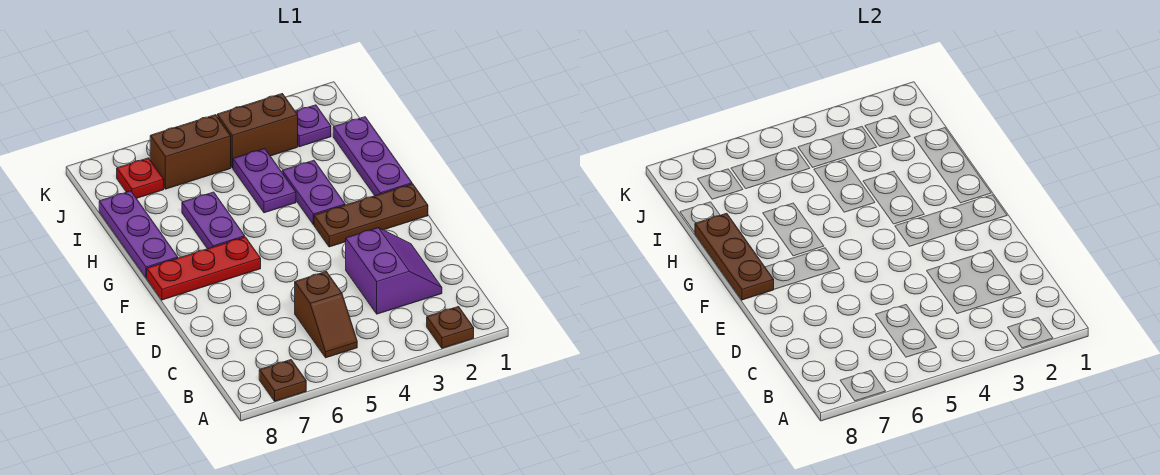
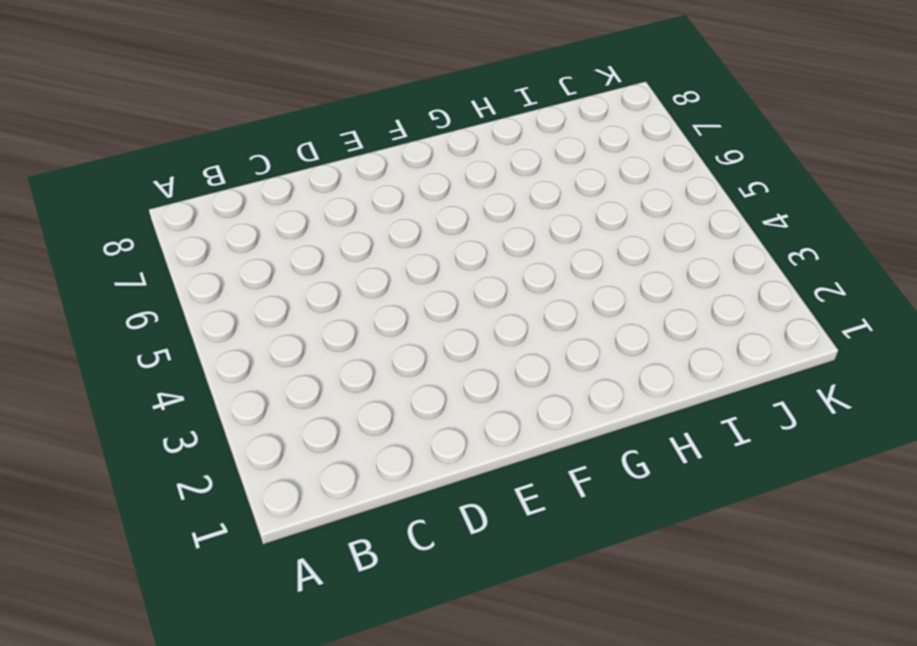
none -> brown plate A2 level 1
none -> brown plate A7 level 1
none -> brown slope B5:C5 level 1 top C

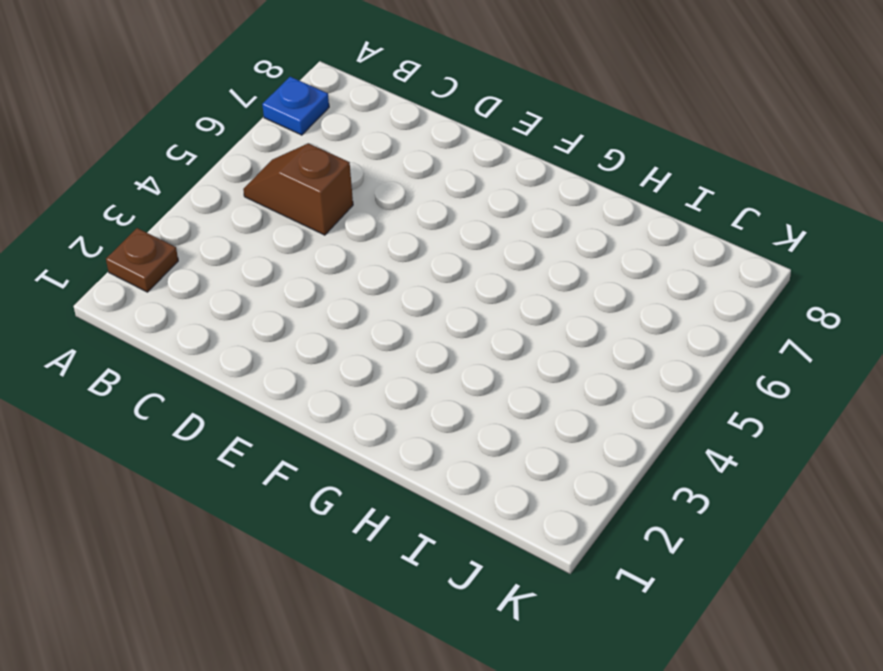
blue plate A7 level 1 -> brown plate A7 level 1
none -> purple slope C2:D3 level 1 top 3
none -> brown plate F1:F3 level 1
none -> red plate F6:F8 level 1

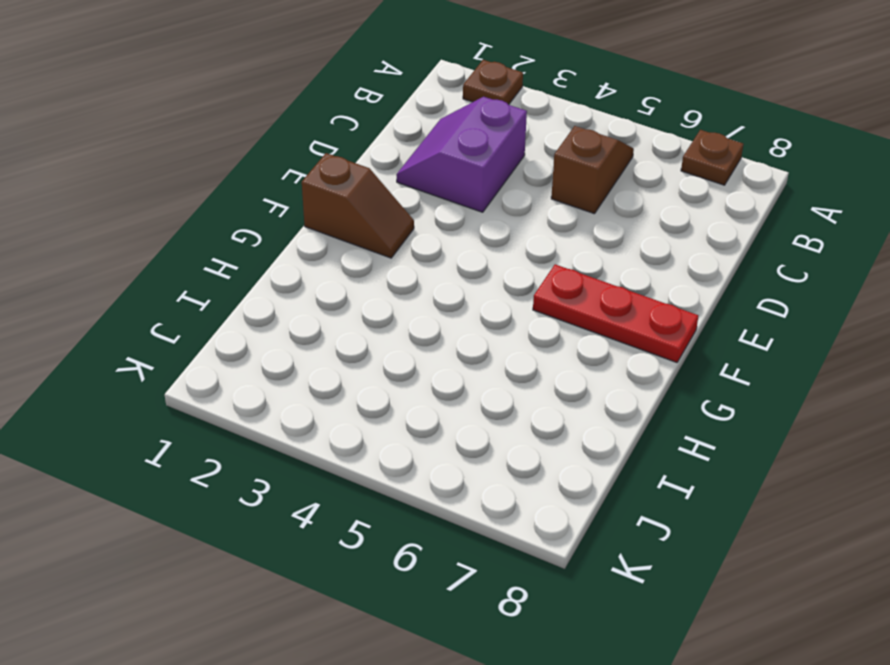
brown slope F1:F2 level 1 top 1 -> brown plate F1:F3 level 1
none -> purple plate G1:I1 level 1
none -> purple plate G3:H3 level 1
none -> purple plate G6:H6 level 1

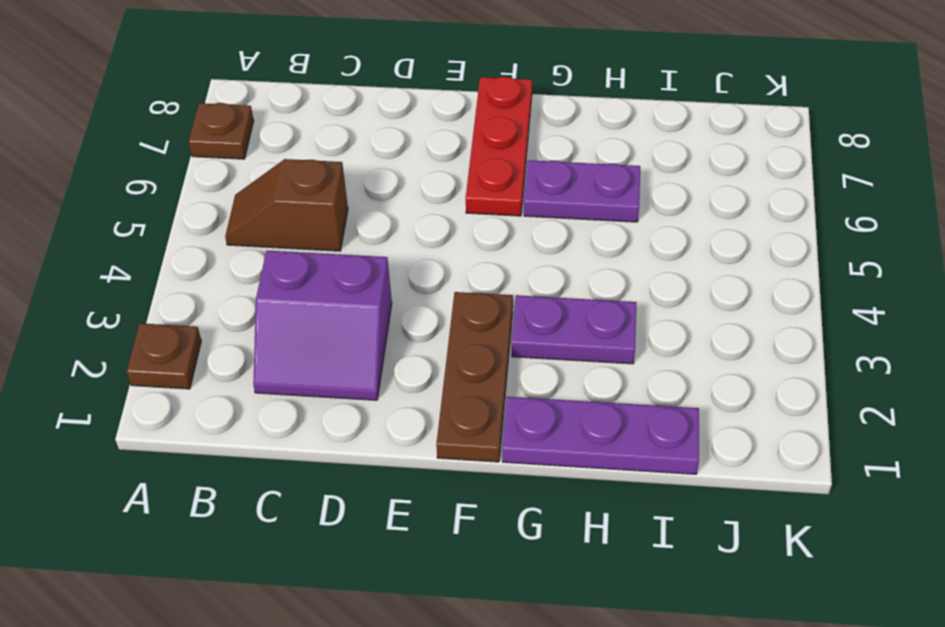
none -> purple plate G8:I8 level 1
none -> purple plate H4:I4 level 1
none -> purple plate J2 level 1

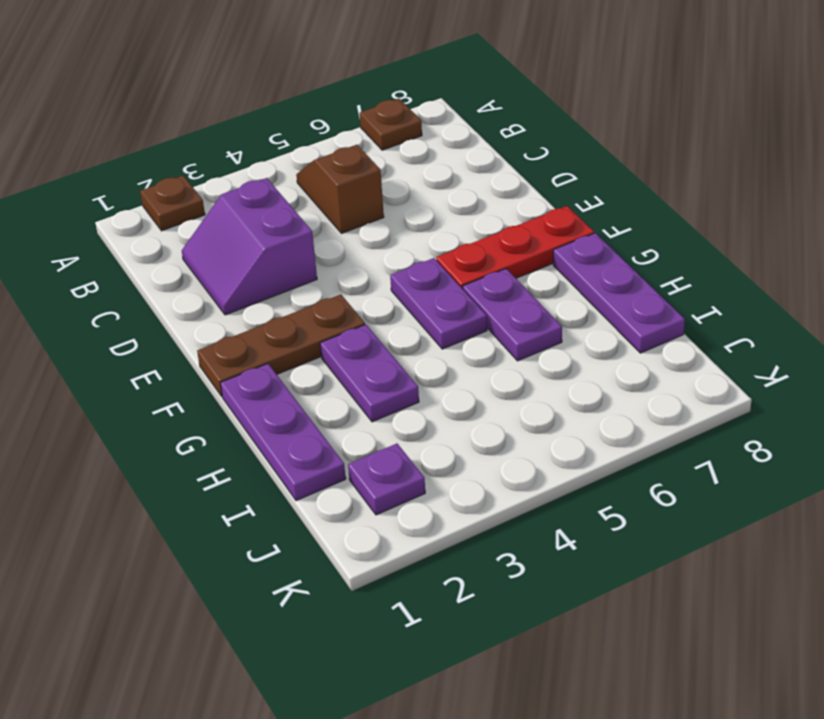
purple plate F5:G5 level 1 -> purple plate H4:I4 level 1
none -> brown brick J3:J4 level 1
none -> brown brick J5:J6 level 1
none -> red plate J7 level 1

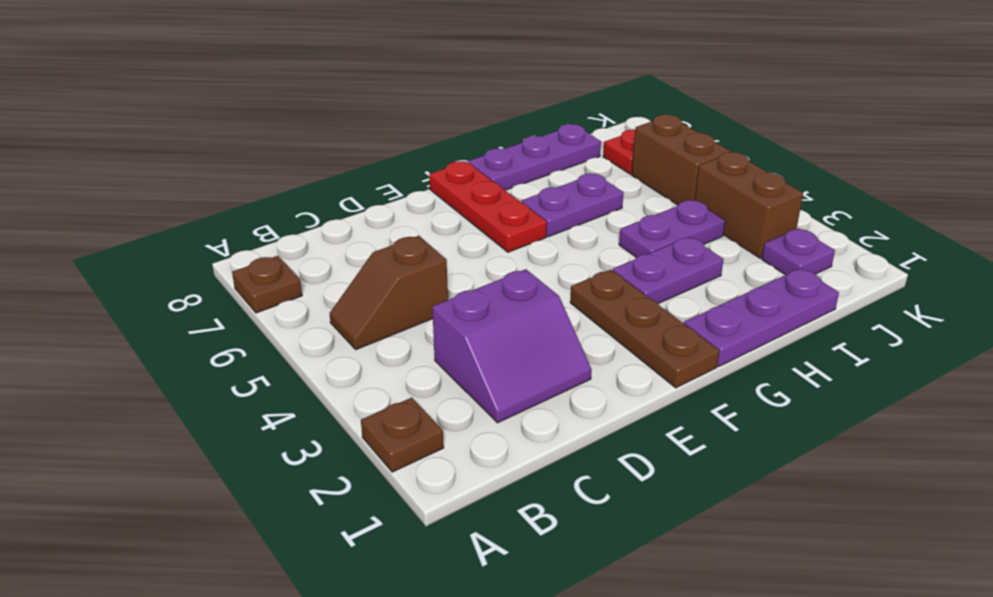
none -> brown plate F8:H8 level 2

